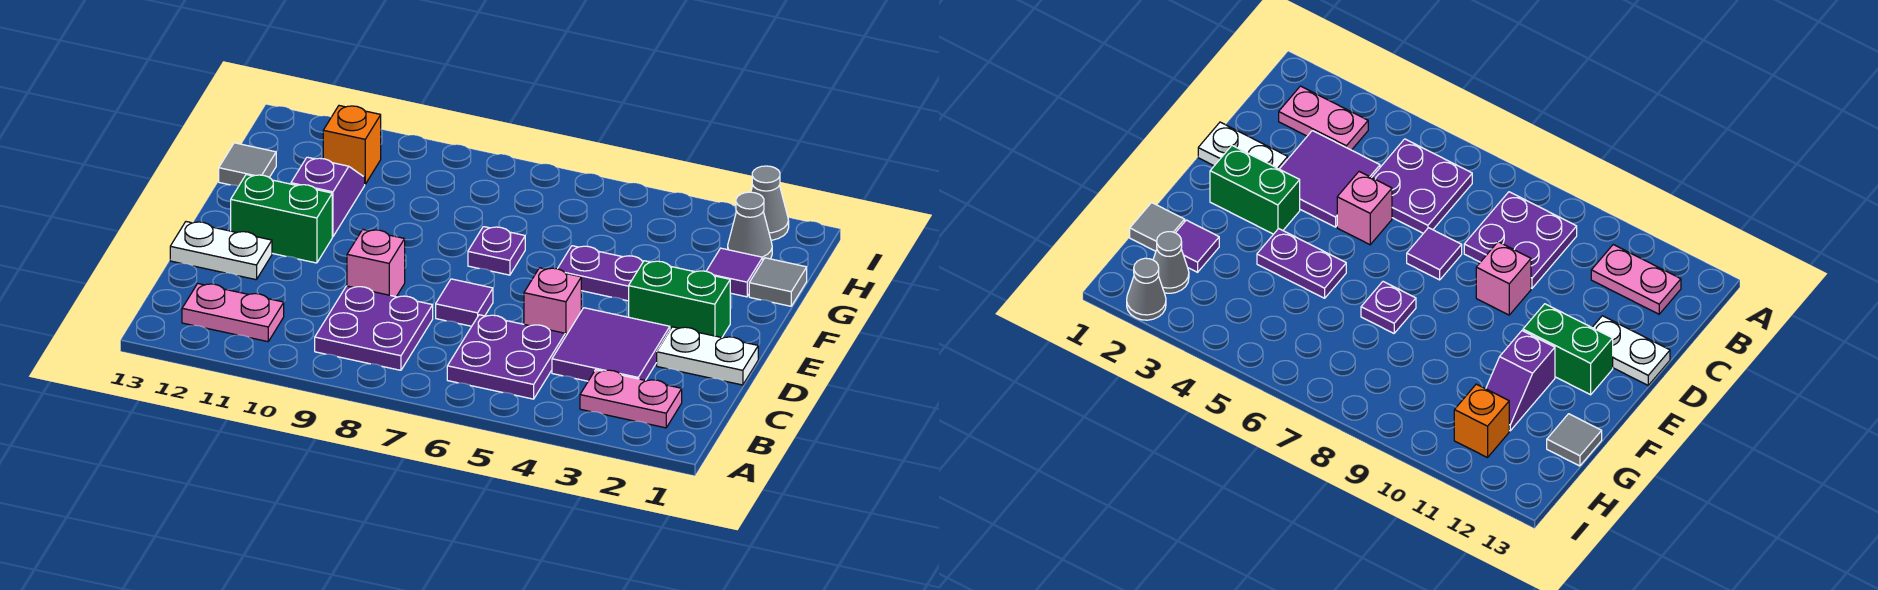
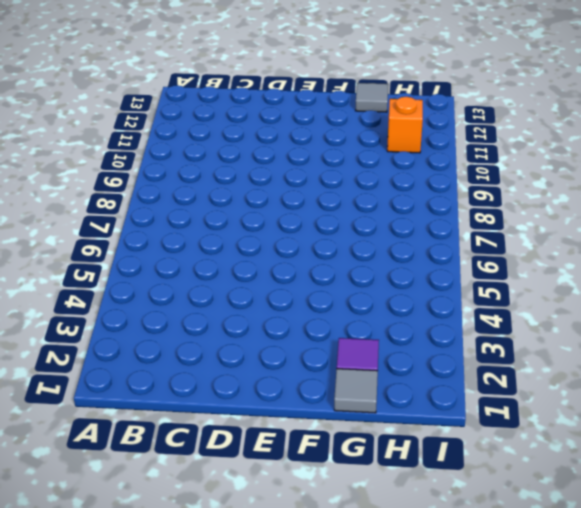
none -> pink plate B2:B3 level 1
none -> purple plate B5:C6 level 1
none -> purple plate B8:C9 level 1

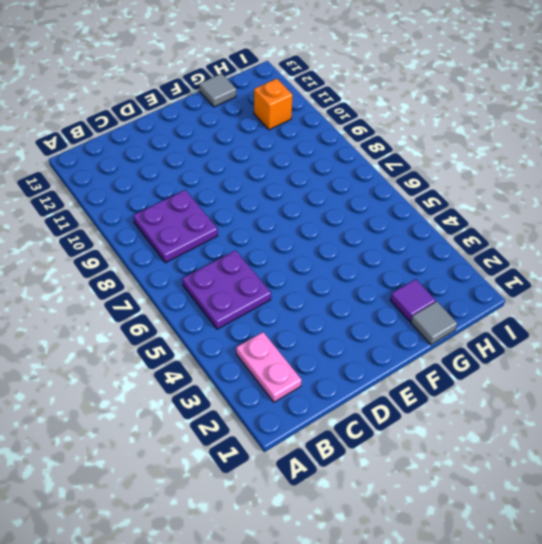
none -> pink plate B11:B12 level 1
none -> purple tile C3:D4 level 1
none -> white plate D1:D2 level 1

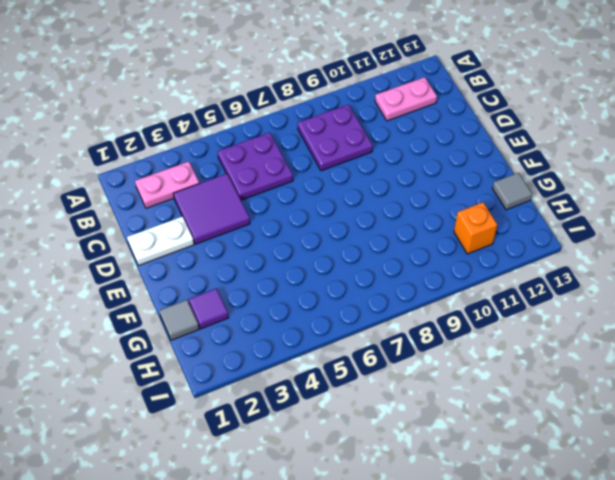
none -> pink brick D5 level 1
none -> purple tile D7 level 1
none -> pink brick D9 level 1

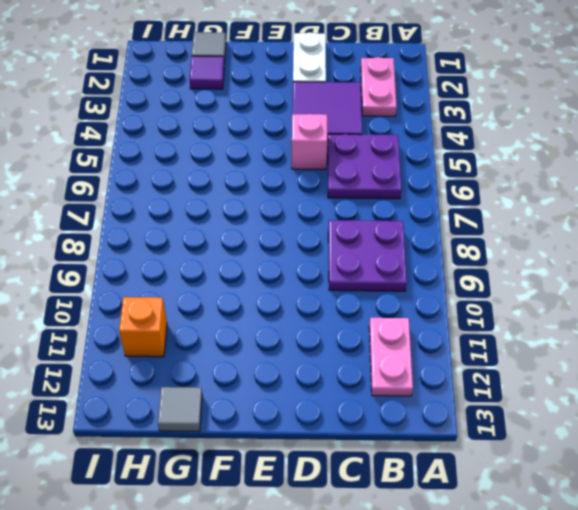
none -> purple tile D7 level 1
none -> pink brick D9 level 1
none -> white plate D12:D13 level 1

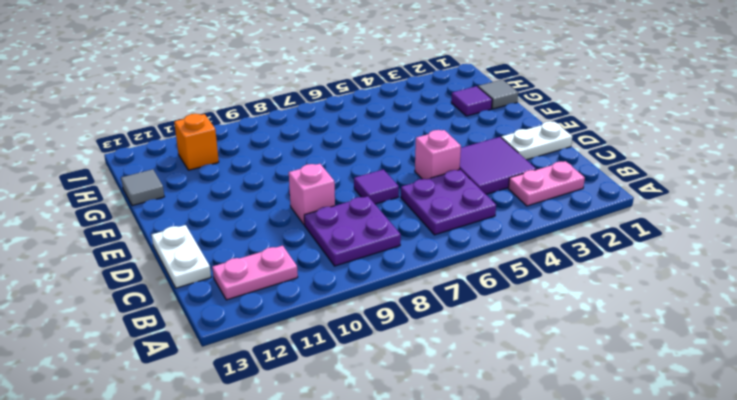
white plate C13:D13 level 1 -> white plate D12:D13 level 1
none -> green brick E2:E3 level 1
none -> green brick E11:E12 level 1
none -> purple plate F4:F5 level 1

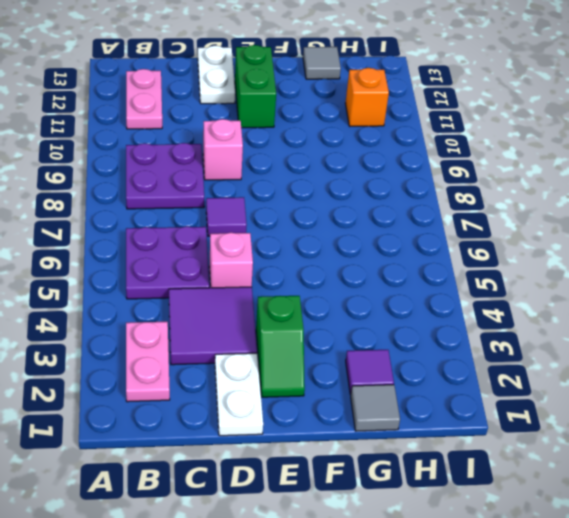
green slope E2:E3 level 1 top 3 -> green brick E2:E3 level 1
none -> purple plate F4:F5 level 1
none -> purple plate F7 level 1
none -> purple slope F11:G11 level 1 top F

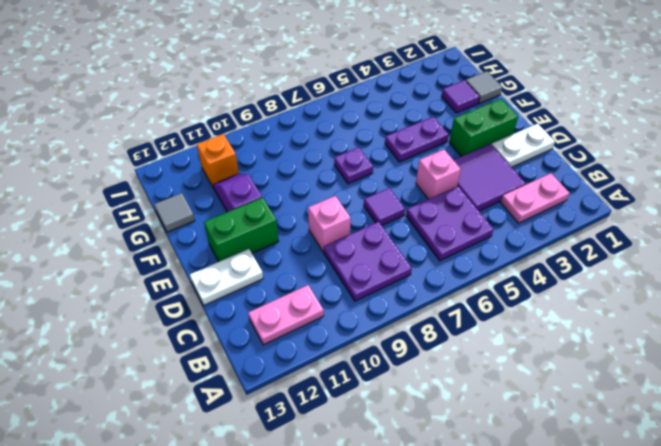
none -> grey cone H2 level 1
none -> grey cone I2 level 1

